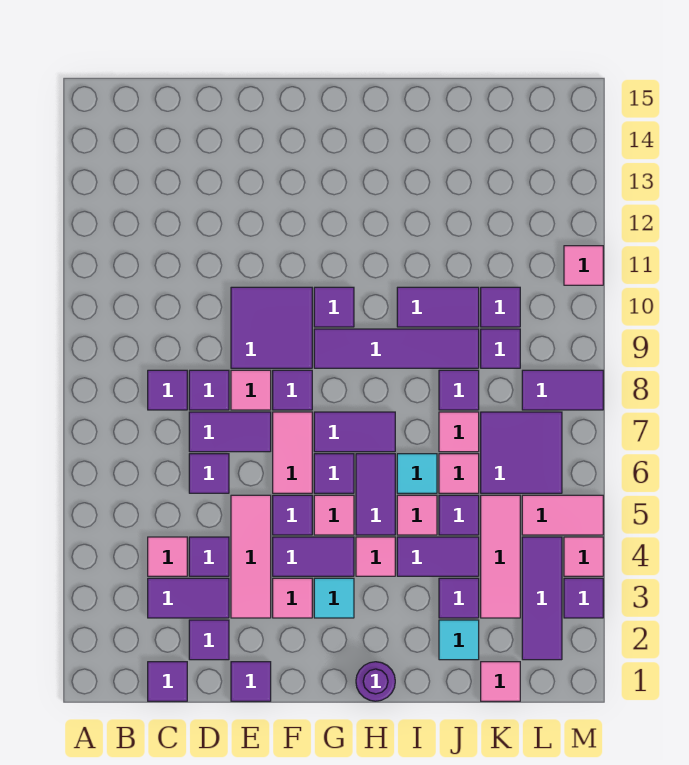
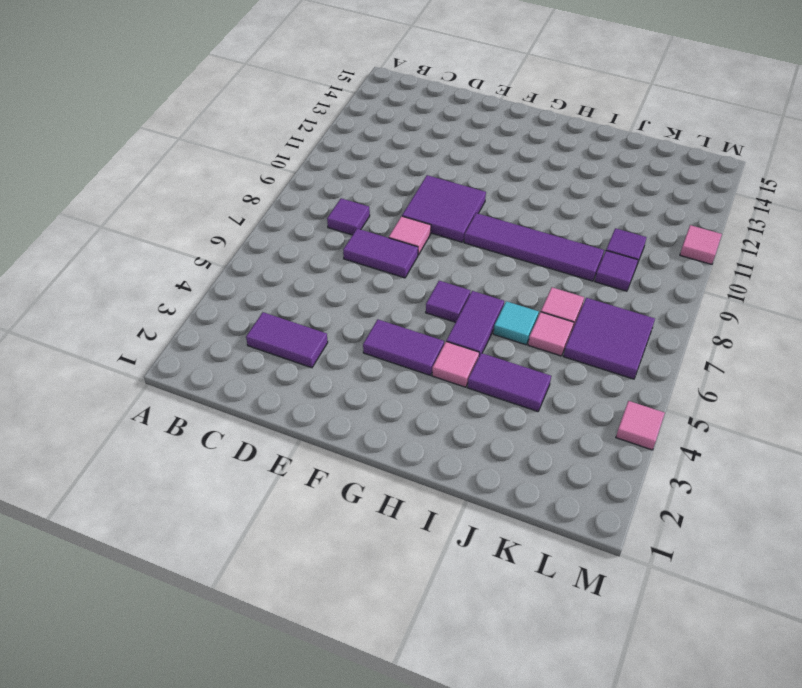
none -> purple tile C1 level 1
none -> pink tile C4 level 1
none -> purple tile D2 level 1
none -> purple tile D4 level 1

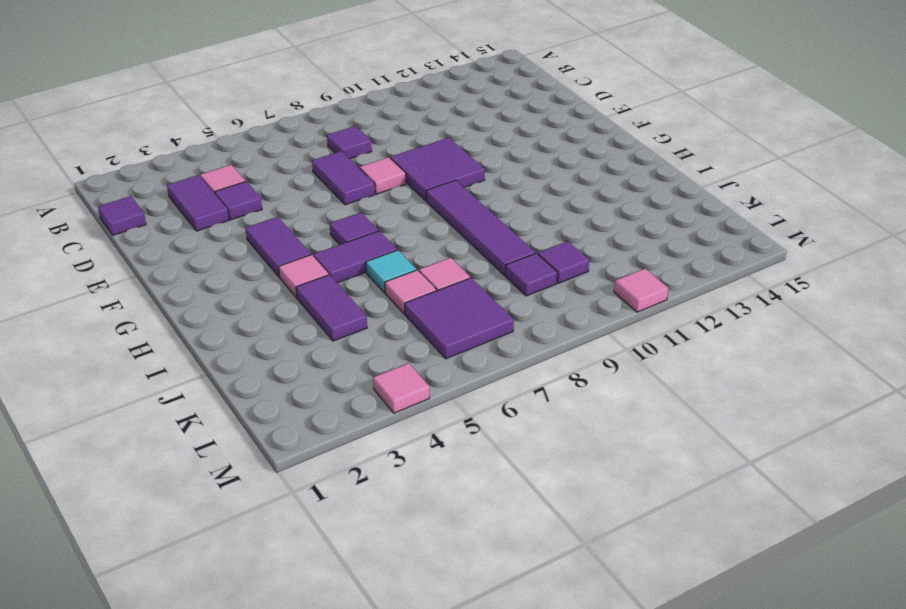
none -> purple tile D2 level 1
none -> purple tile D6 level 1
none -> purple tile D8 level 1
none -> purple tile E1 level 1

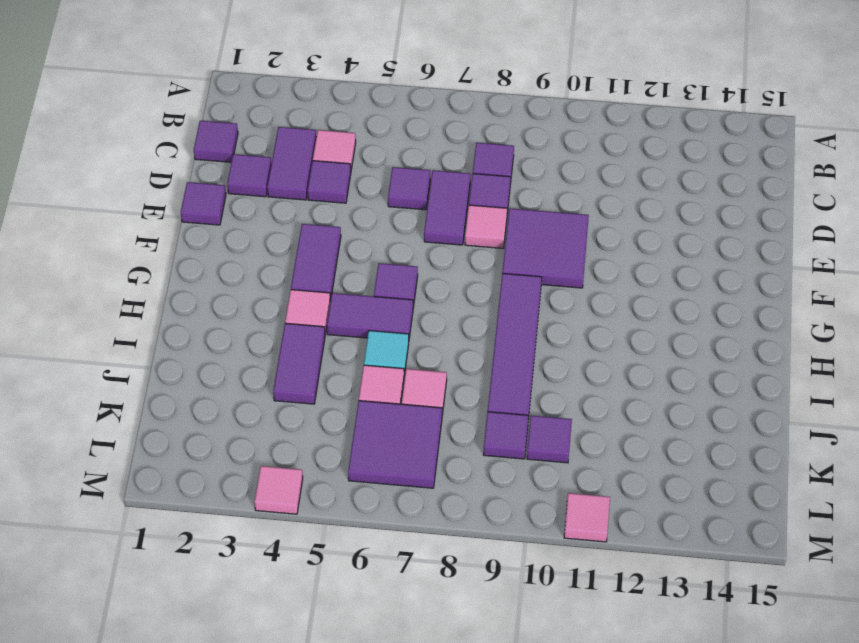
none -> pink tile E3:E5 level 1
none -> pink tile F3 level 1
none -> purple tile F5 level 1
none -> pink tile F6:F7 level 1

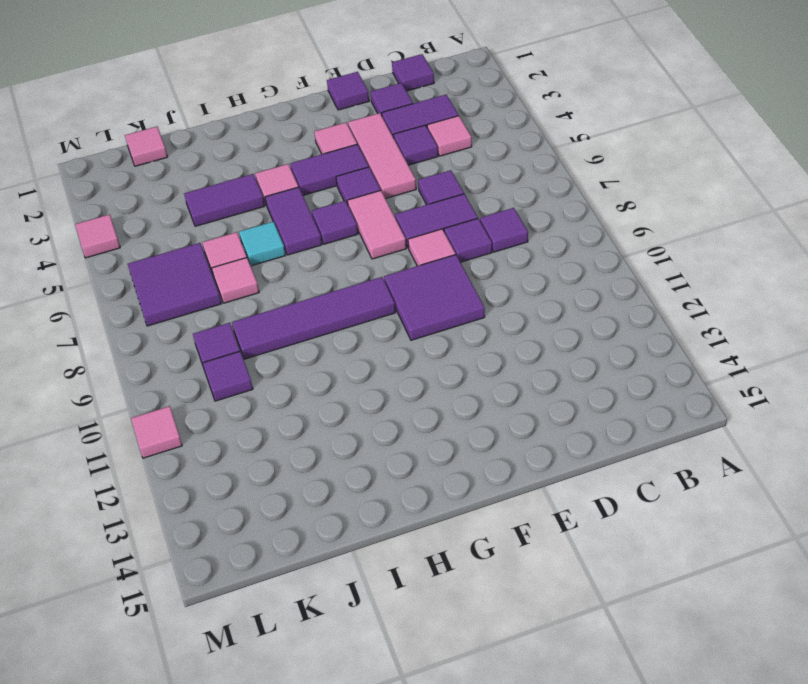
none -> purple tile F8 level 1
none -> cyan tile G3 level 1
none -> pink tile G5 level 1
none -> purple tile G7:H7 level 1

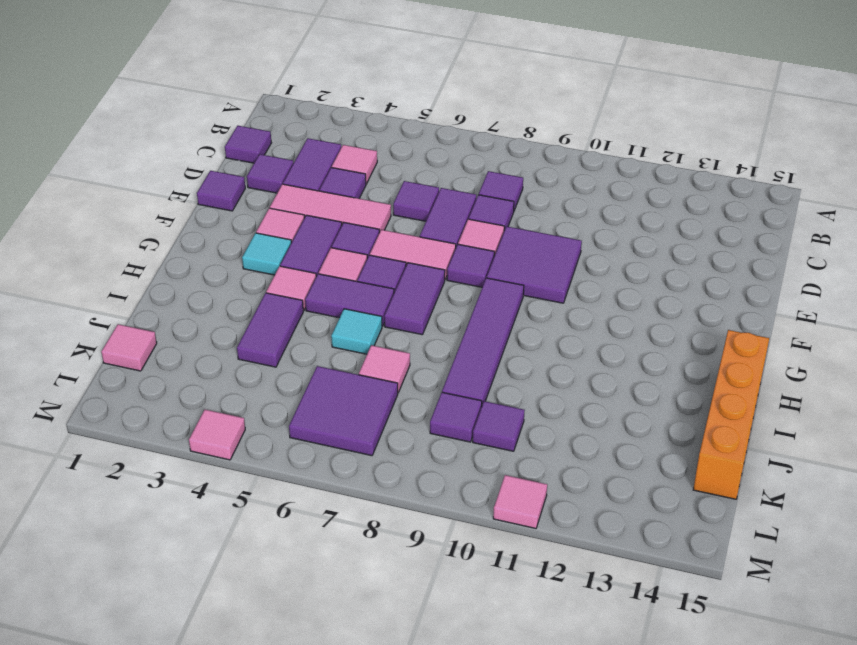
orange brick H15:K15 level 1 -> none
none -> purple tile G10 level 1
none -> purple round brick H1 level 1
none -> pink tile I5 level 1
none -> purple tile I10:J10 level 1

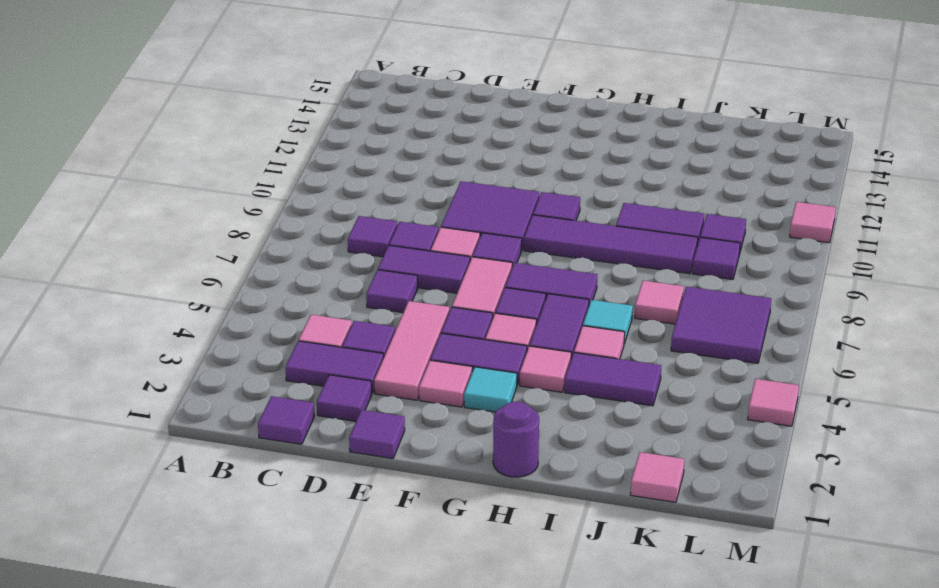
none -> cyan tile J2 level 1
none -> purple tile J3 level 1
none -> purple tile J5 level 1
none -> pink tile J6 level 1

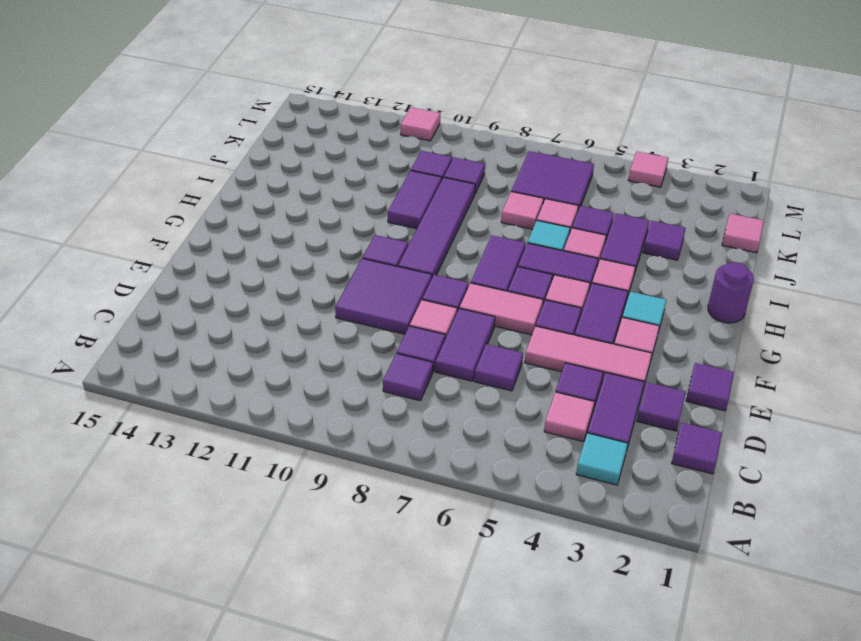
cyan tile B3 level 1 -> cyan tile J2 level 1
none -> purple tile J8 level 1
none -> pink tile K3:K5 level 1
none -> purple tile L2:L4 level 1
none -> pink tile L5:M5 level 1

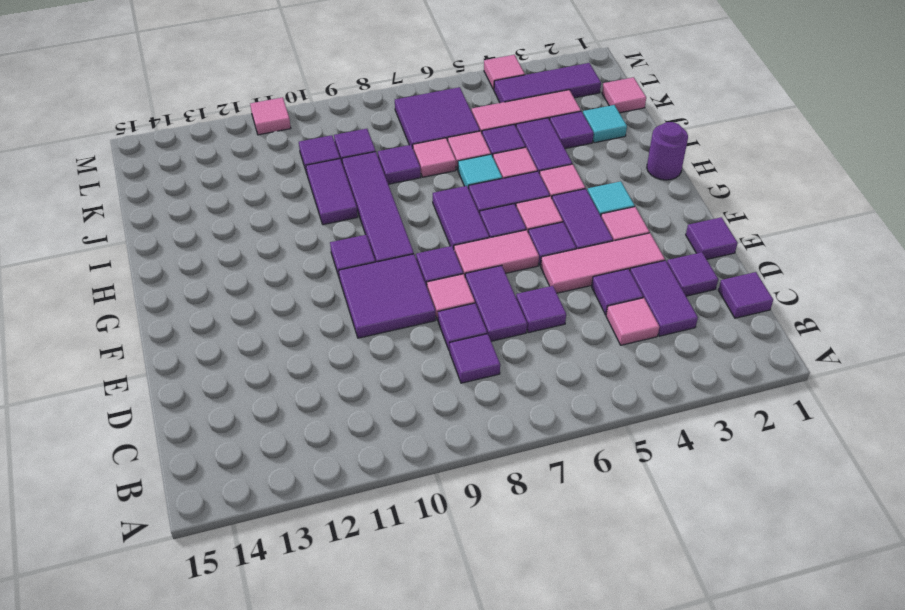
none -> pink tile L5:M5 level 1
none -> purple tile L8:M8 level 1
none -> purple tile M3 level 1

